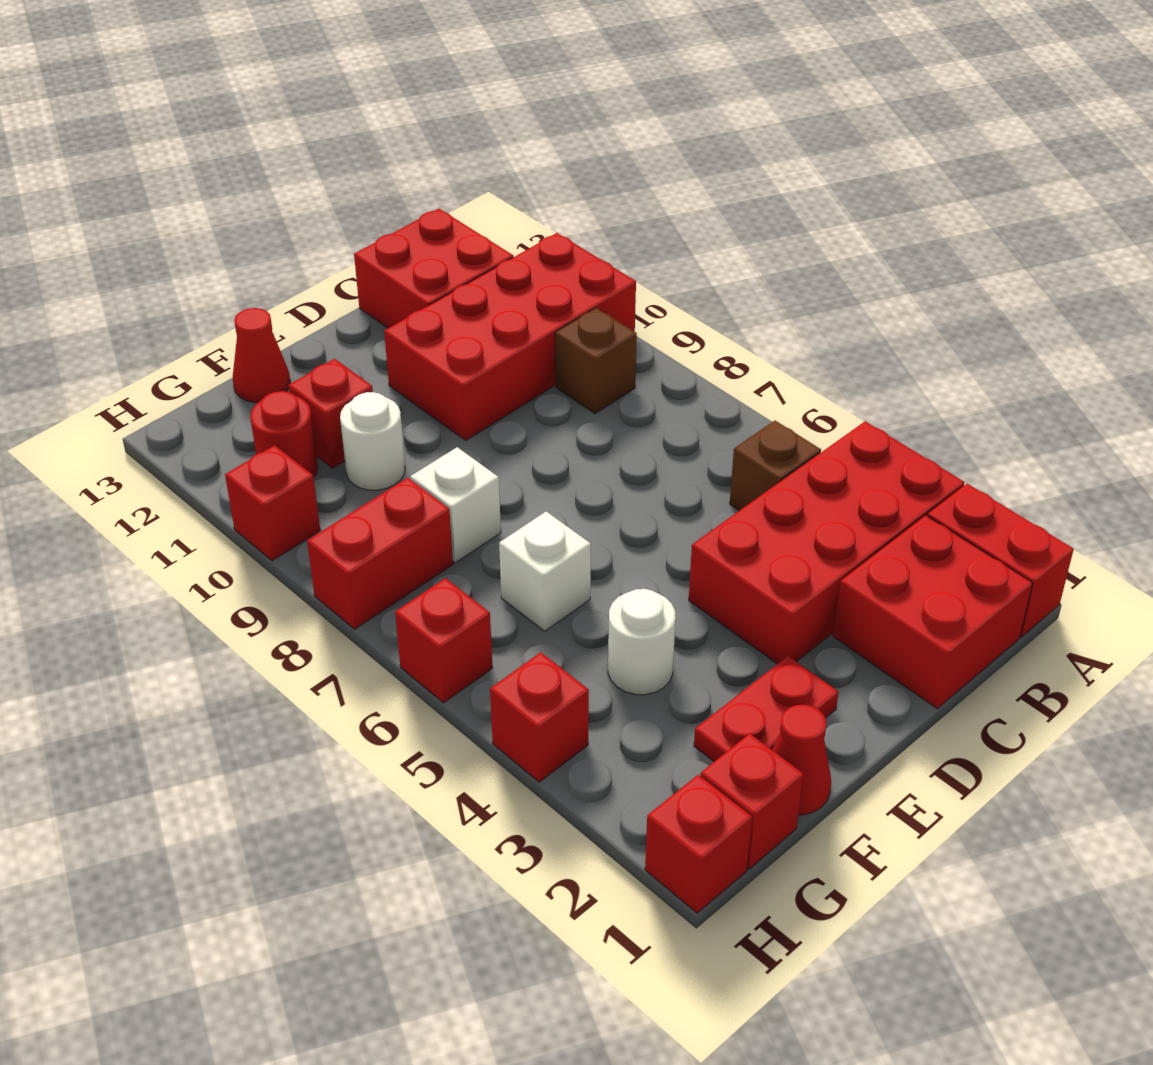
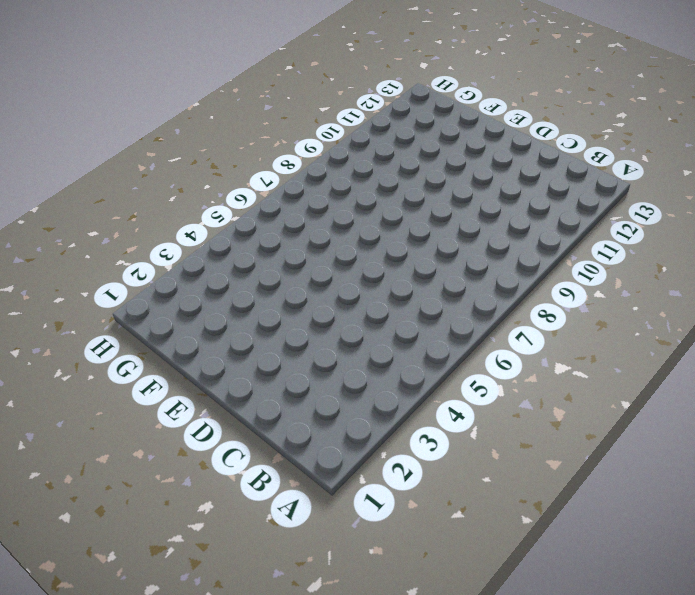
none -> red brick A1:A2 level 1
none -> red brick A3:D4 level 1
none -> red brick A10:D11 level 1

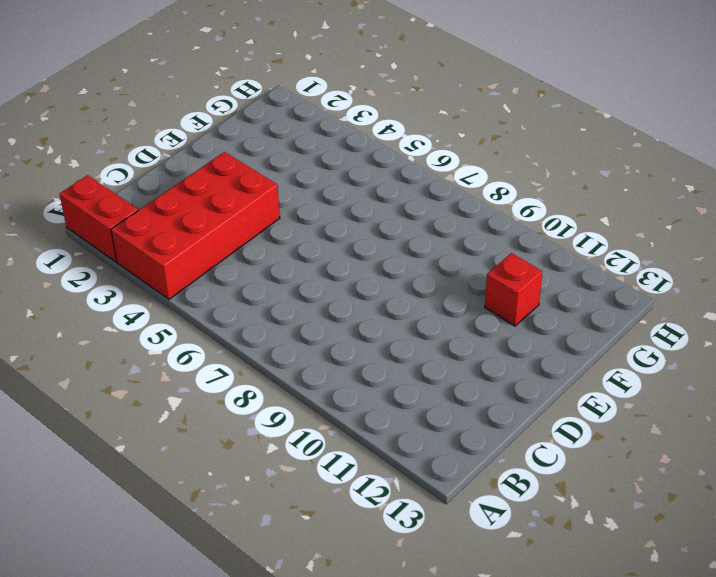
none -> red brick A10:D11 level 1
none -> red brick B1:C2 level 1
none -> brown brick B5 level 1

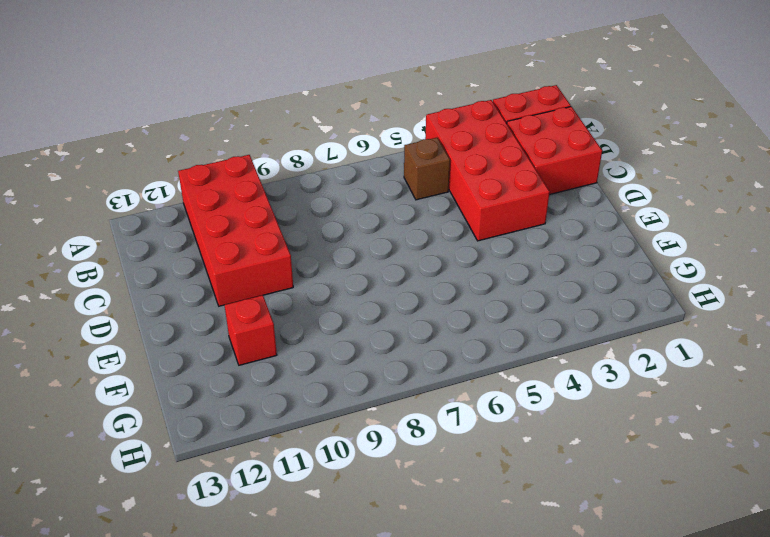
none -> brown brick B9 level 1
none -> red brick B12:C13 level 1
none -> red plate E2:F2 level 1

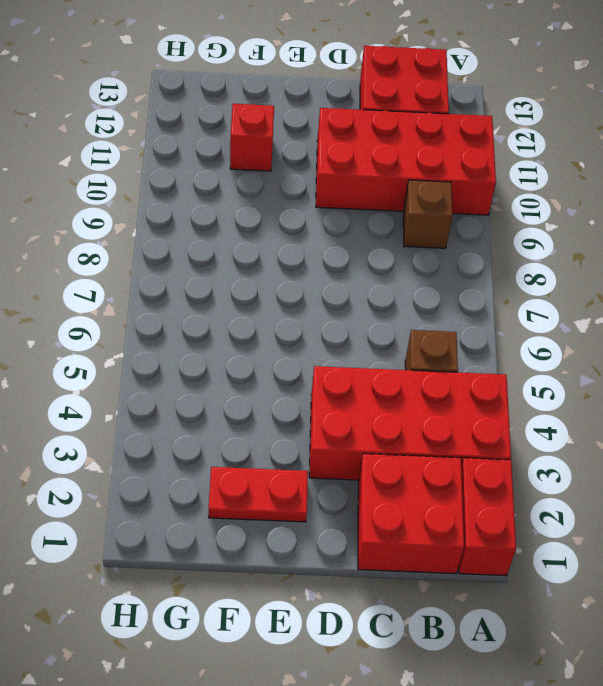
none -> red cone F1 level 1
none -> white round brick F4 level 1
none -> white brick F6 level 1

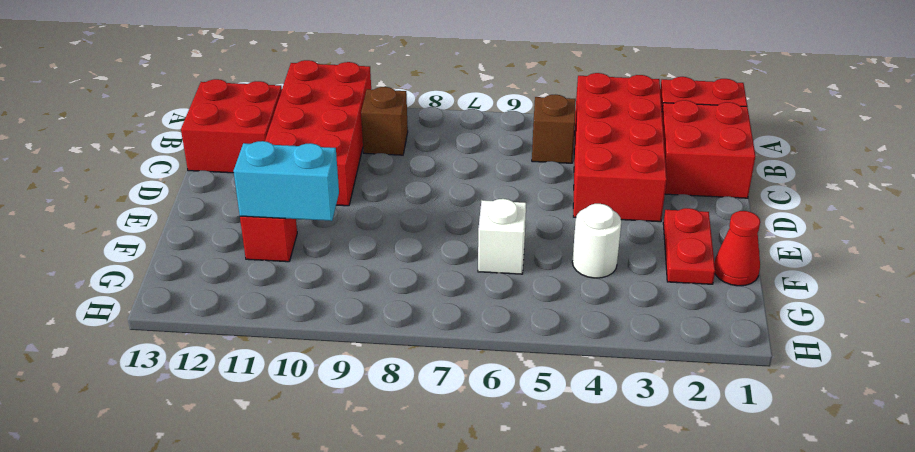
cyan brick F10:F11 level 2 -> none
none -> white brick F8 level 1
none -> white round brick F10 level 1
none -> red cone F13 level 1

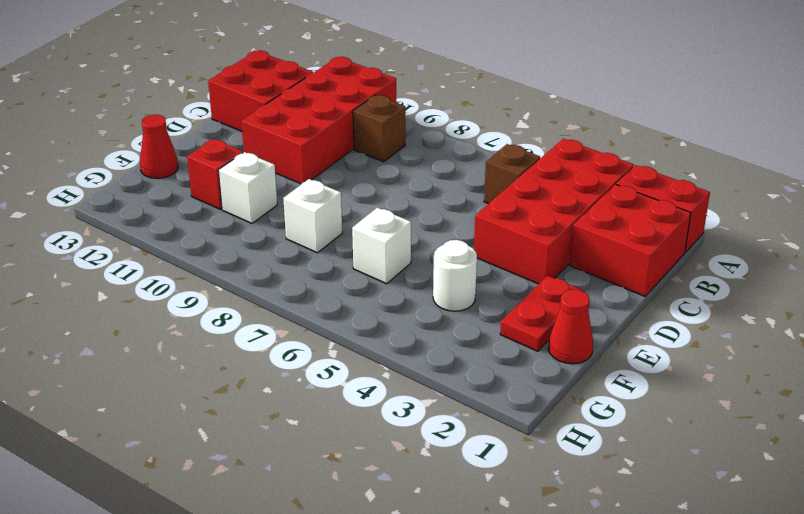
white brick F10 level 1 -> white round brick F10 level 1
none -> red brick G1 level 1
none -> red brick G8:H8 level 1
none -> red round brick G11 level 1

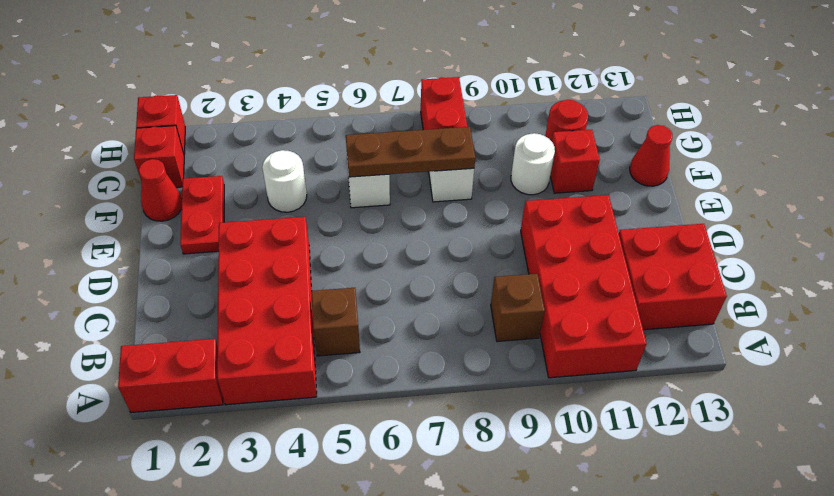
brown plate F6:F8 level 2 -> none
none -> red brick B1:C2 level 1
none -> red brick H4 level 1
none -> red brick H6 level 1

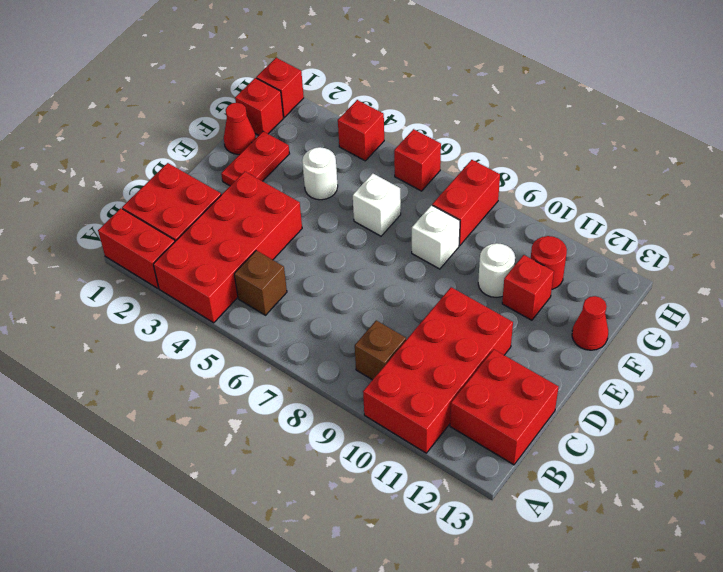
none -> red brick H10 level 1

